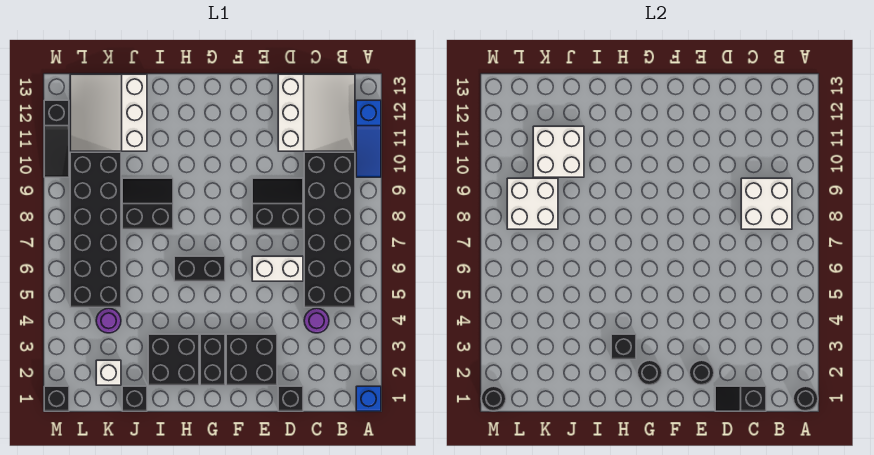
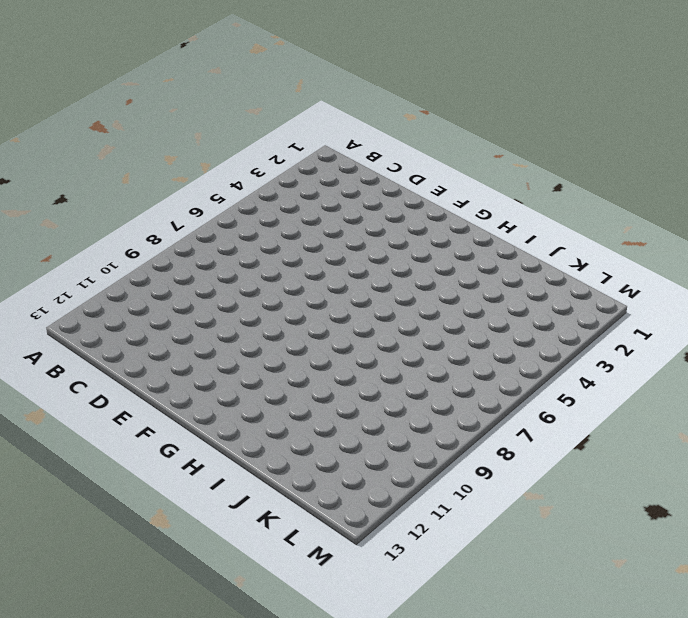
none -> blue brick A1 level 1
none -> blue slope A10:A12 level 1 top 12
none -> black brick B5:C10 level 1

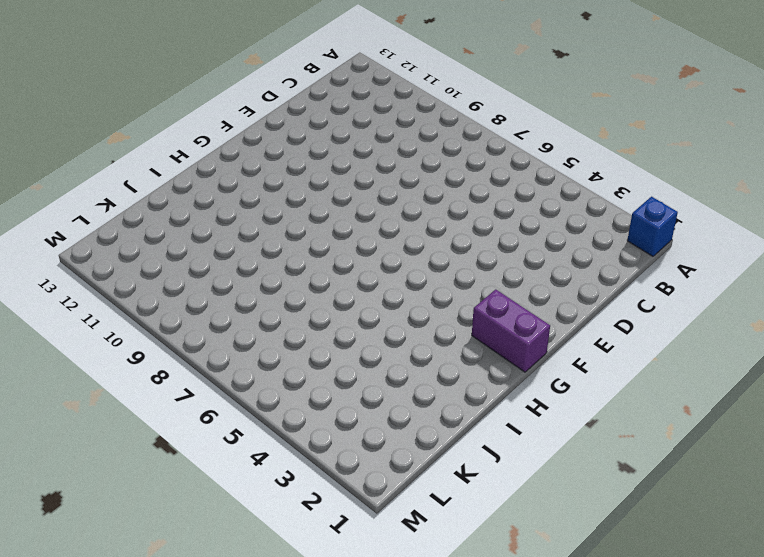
purple brick G1:G2 level 1 -> black brick G2:G3 level 1
none -> blue slope A10:A12 level 1 top 12
none -> black brick B5:C10 level 1
none -> white slope B11:D13 level 1 top D

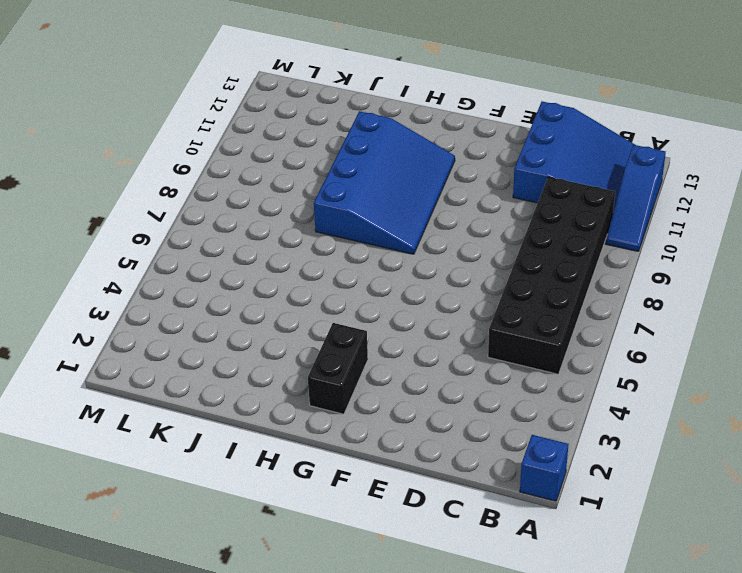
blue slope B11:D13 level 1 top D -> white slope B11:D13 level 1 top D
blue slope G8:I11 level 1 top I -> black slope I8:J9 level 1 top 8
none -> purple round brick C4 level 1
none -> black brick D1 level 1
none -> white brick D6:E6 level 1

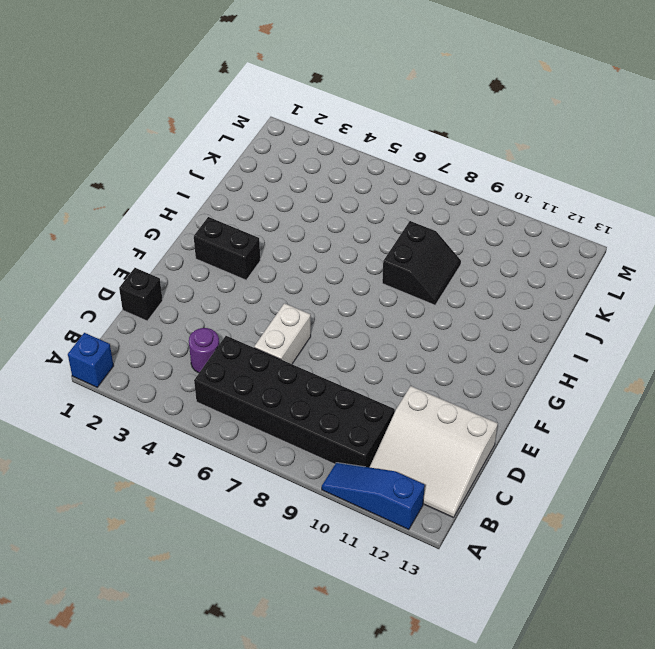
none -> black slope D8:E9 level 1 top 8
none -> black brick E2:F3 level 1
none -> black brick G6:H6 level 1

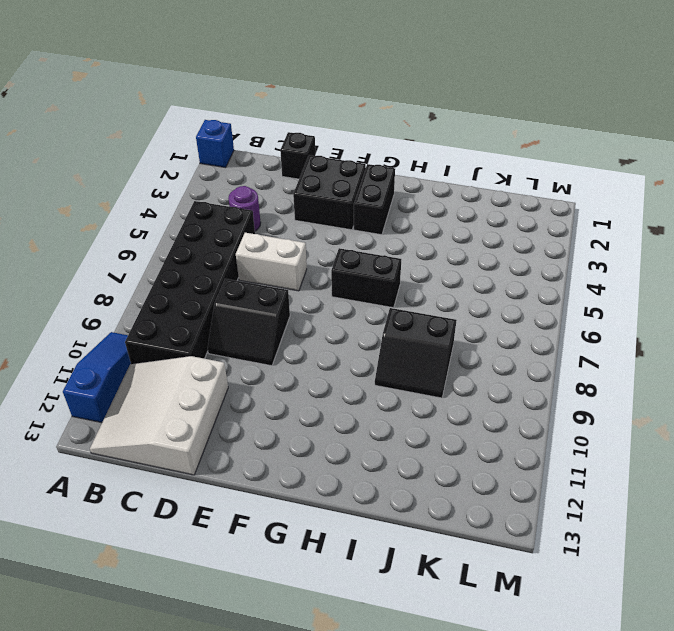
none -> black brick H2:I3 level 1
none -> black brick J1 level 1
none -> white slope J11:L13 level 1 top J

